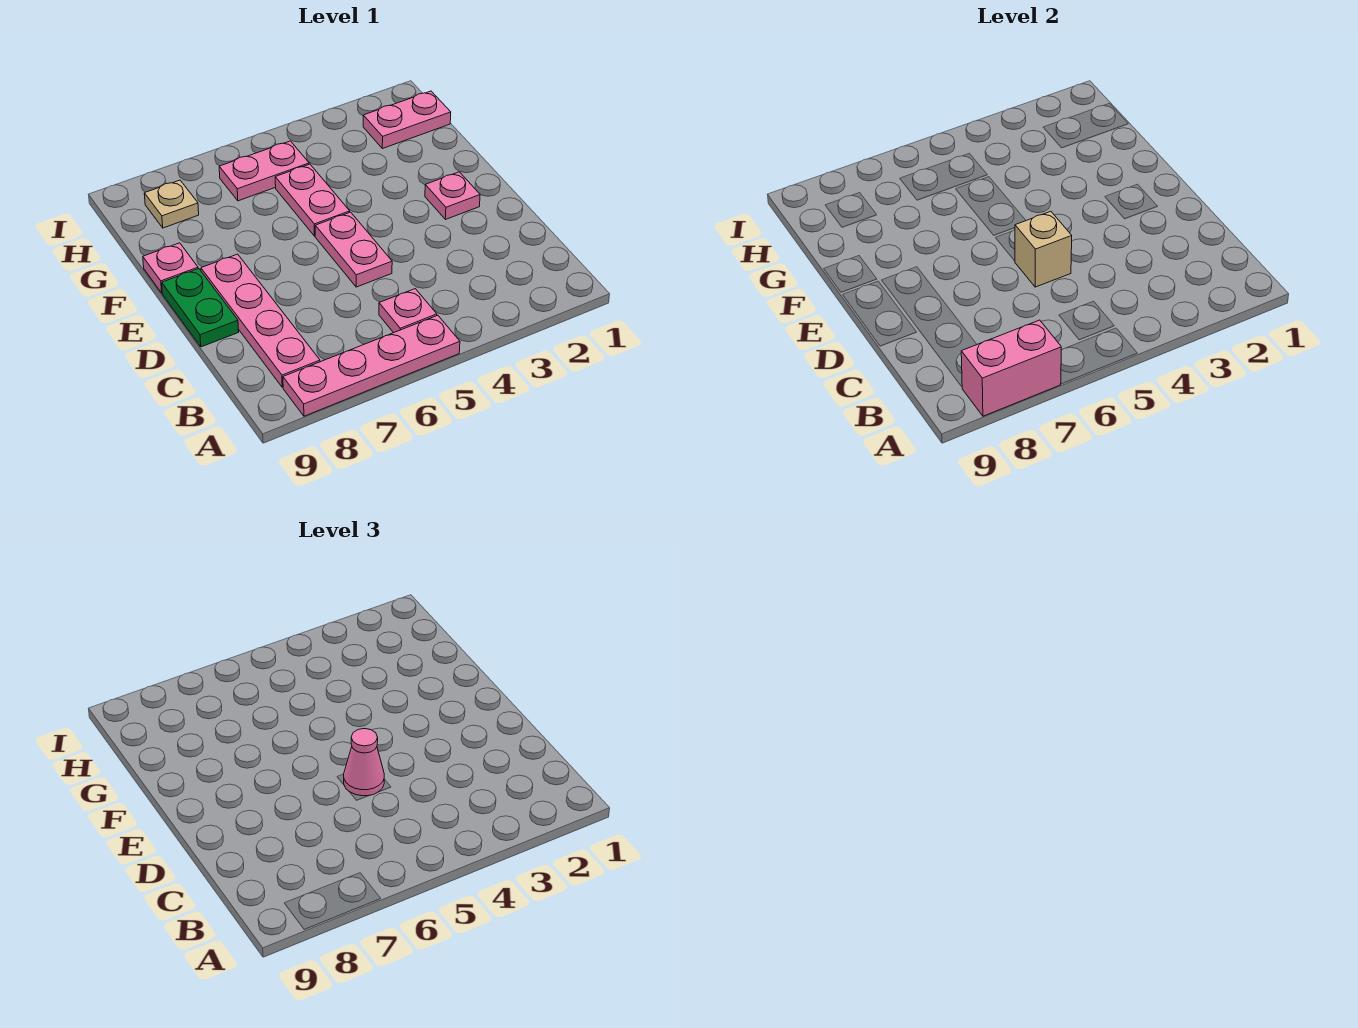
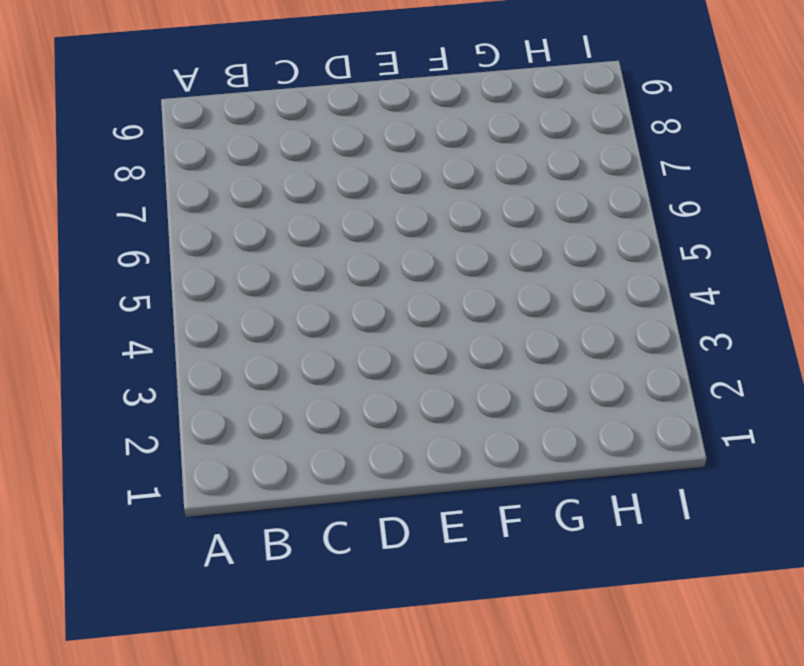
none -> pink plate A5:A8 level 1
none -> pink plate B5 level 1
none -> pink plate B8:E8 level 1

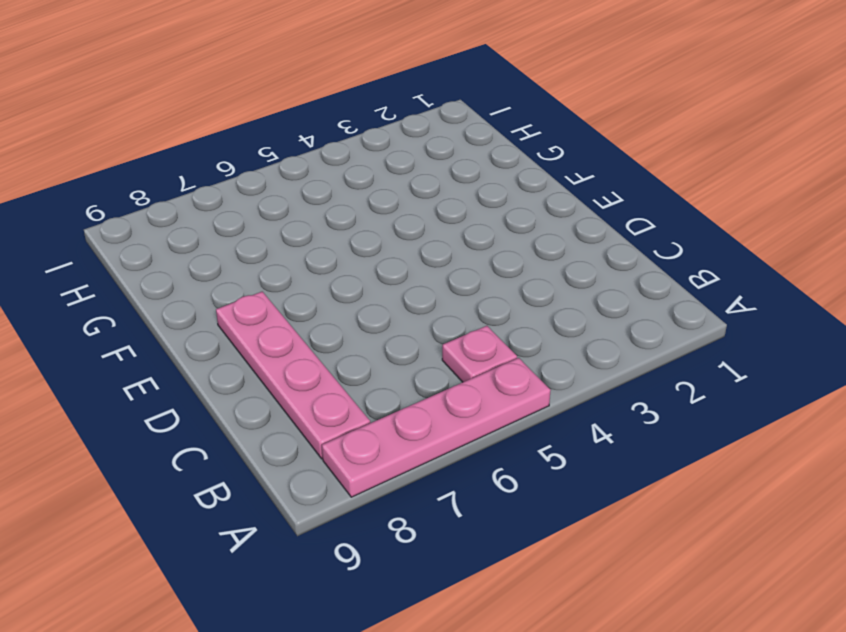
none -> pink plate D5:E5 level 1
none -> green plate D9:E9 level 1
none -> pink plate E2 level 1

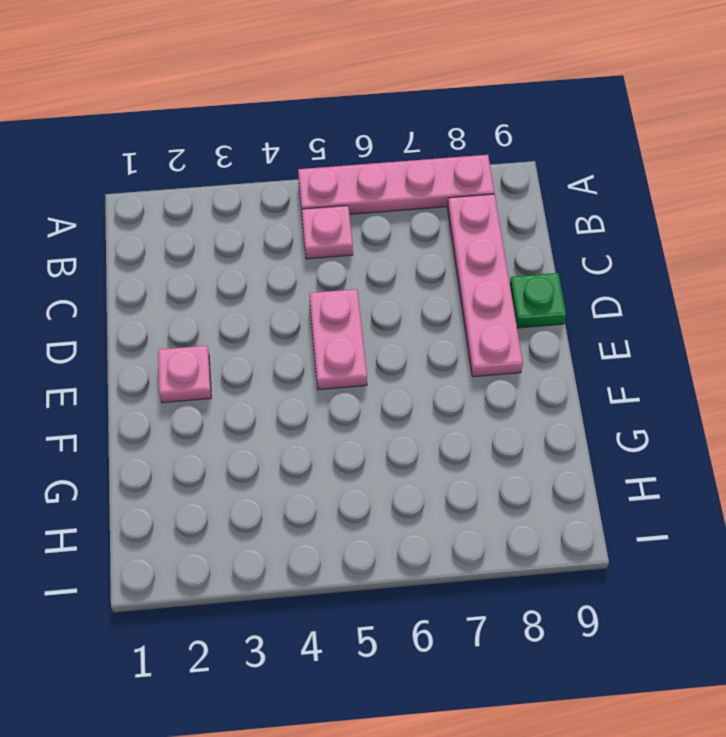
green plate D9 level 1 -> green plate D9:E9 level 1
none -> pink plate F5:G5 level 1
none -> pink plate F9 level 1
none -> pink plate H1:H2 level 1

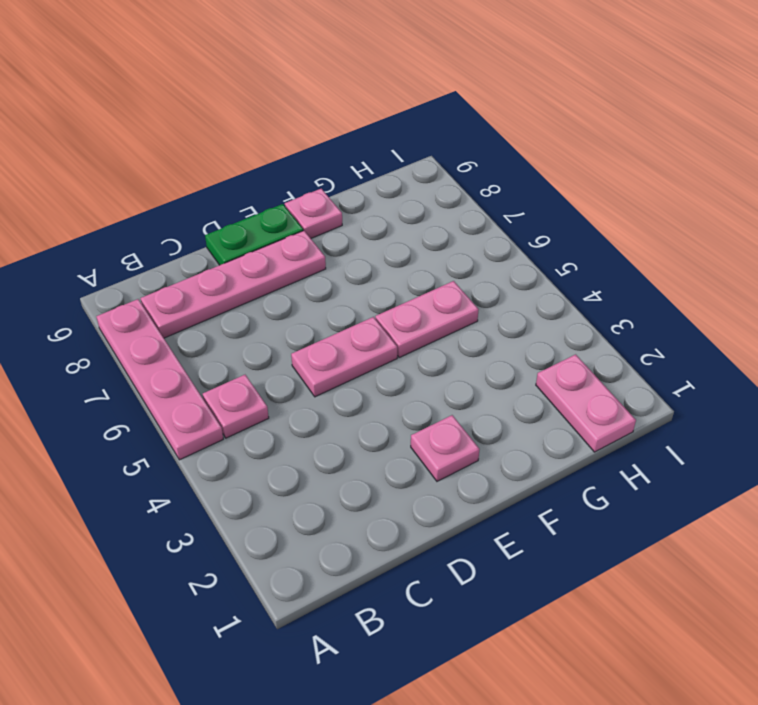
none -> pink plate H5:H6 level 1
none -> tan plate H8 level 1
none -> pink brick A7:A8 level 2

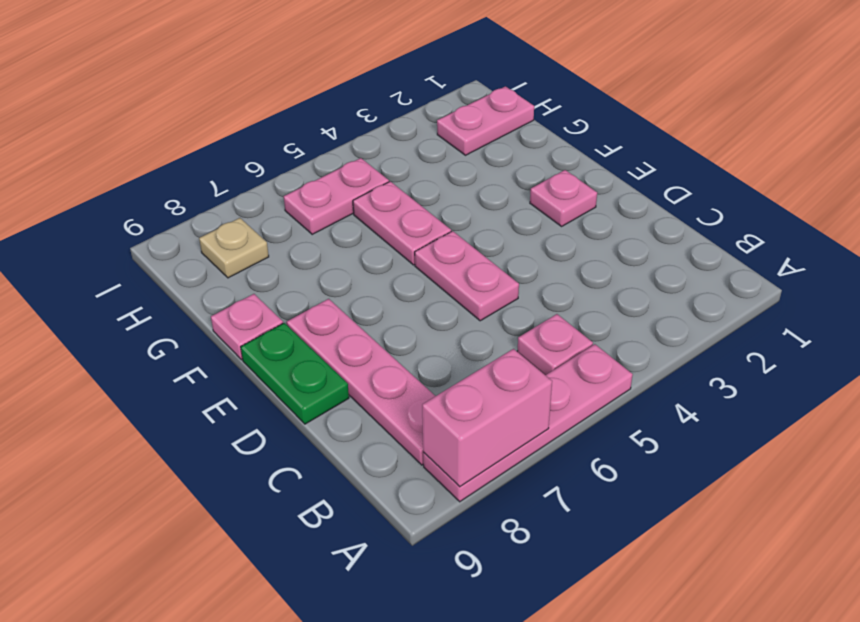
none -> tan brick D5 level 2
none -> pink cone D5 level 3

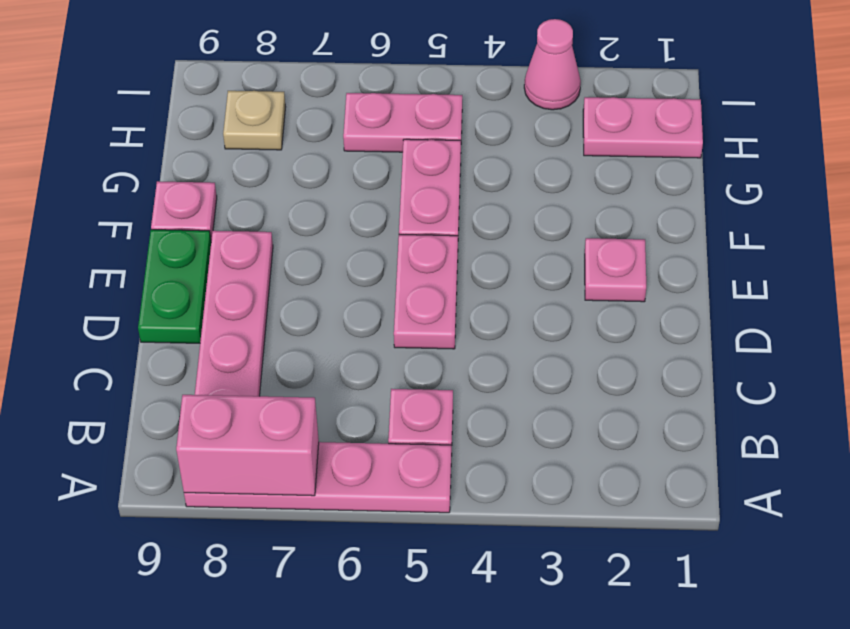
pink cone I3 level 1 -> pink cone D5 level 3
none -> tan brick D5 level 2

